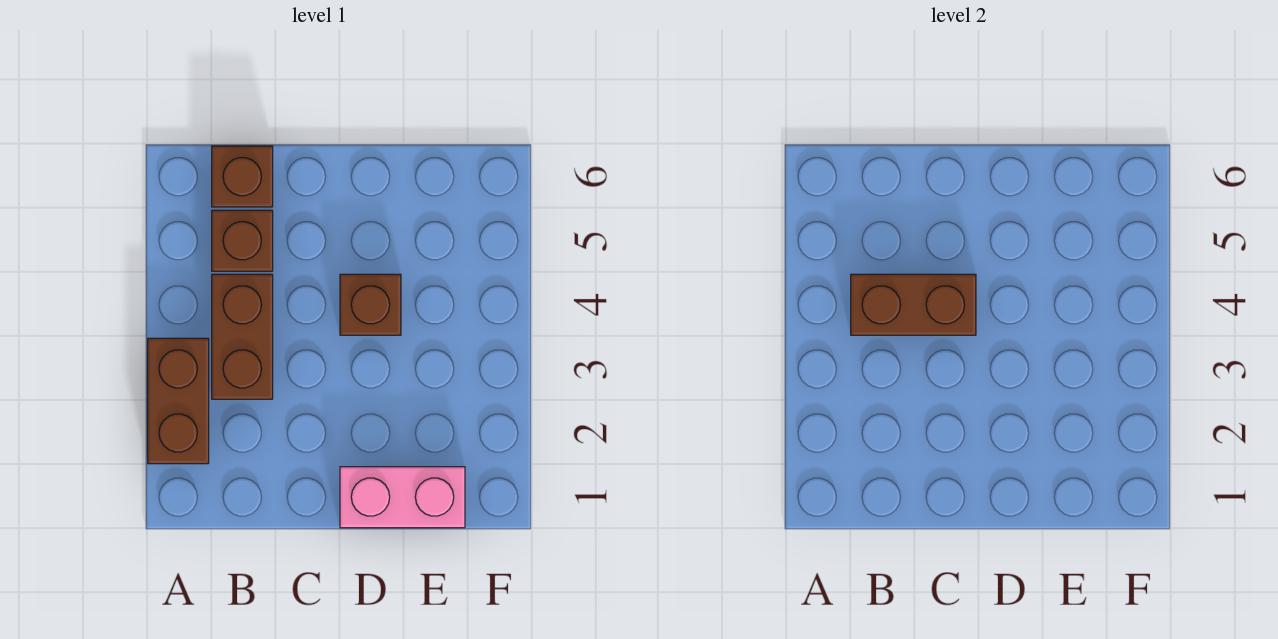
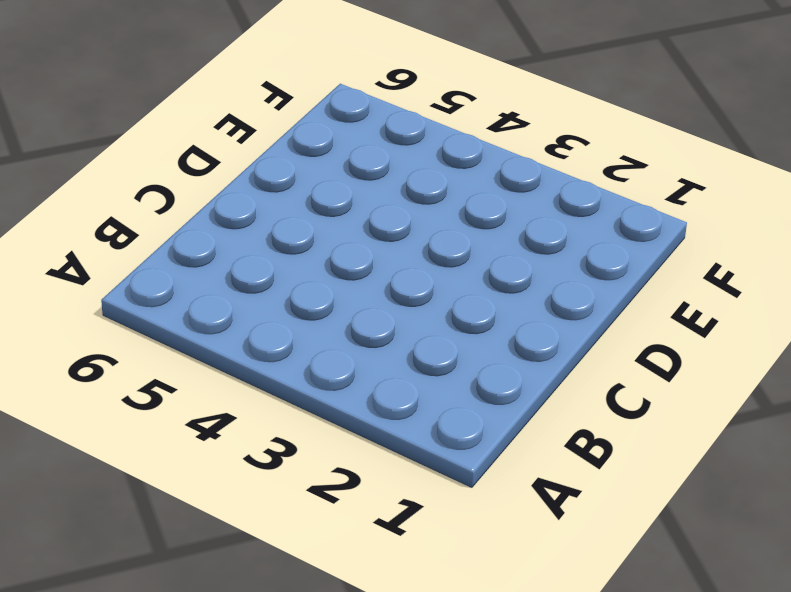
none -> brown brick A2:A3 level 1
none -> brown brick B3:B4 level 1

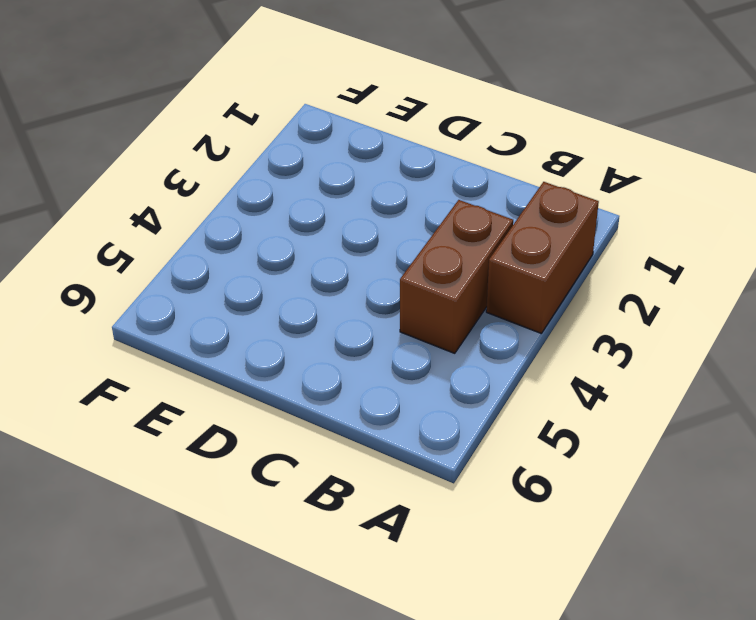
none -> brown brick B5 level 1
none -> brown brick B6 level 1

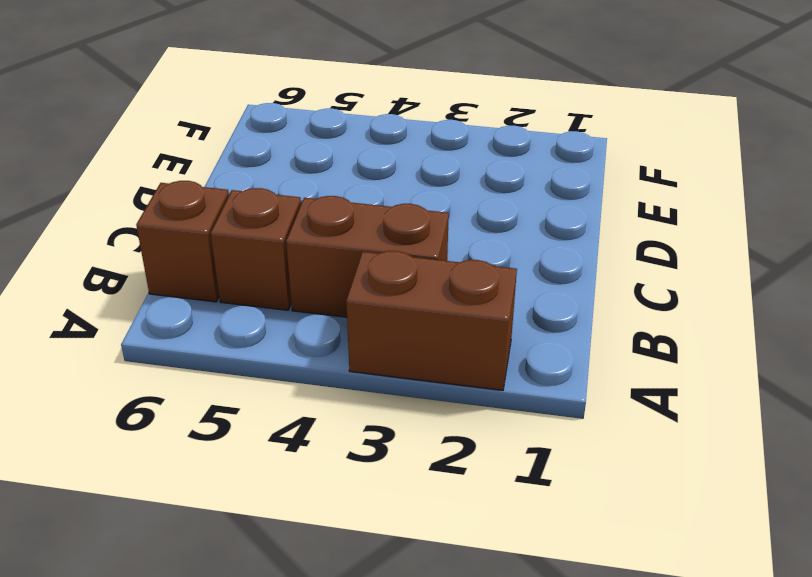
none -> pink brick D1:E1 level 1
none -> brown brick D4 level 1

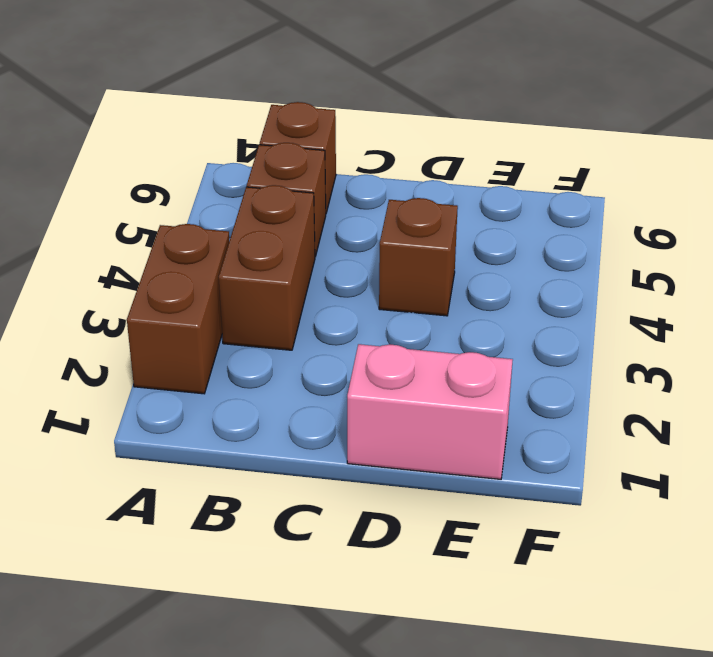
none -> brown brick B4:C4 level 2

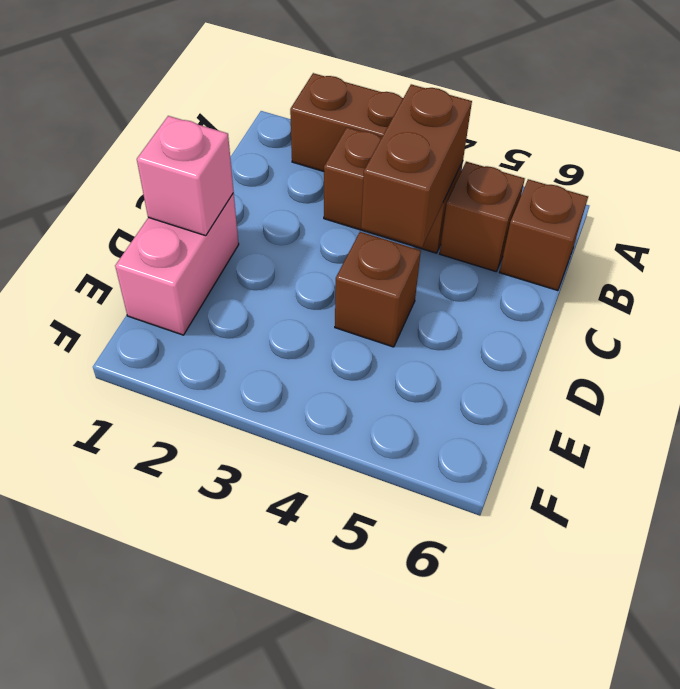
pink brick D1 level 2 -> none

